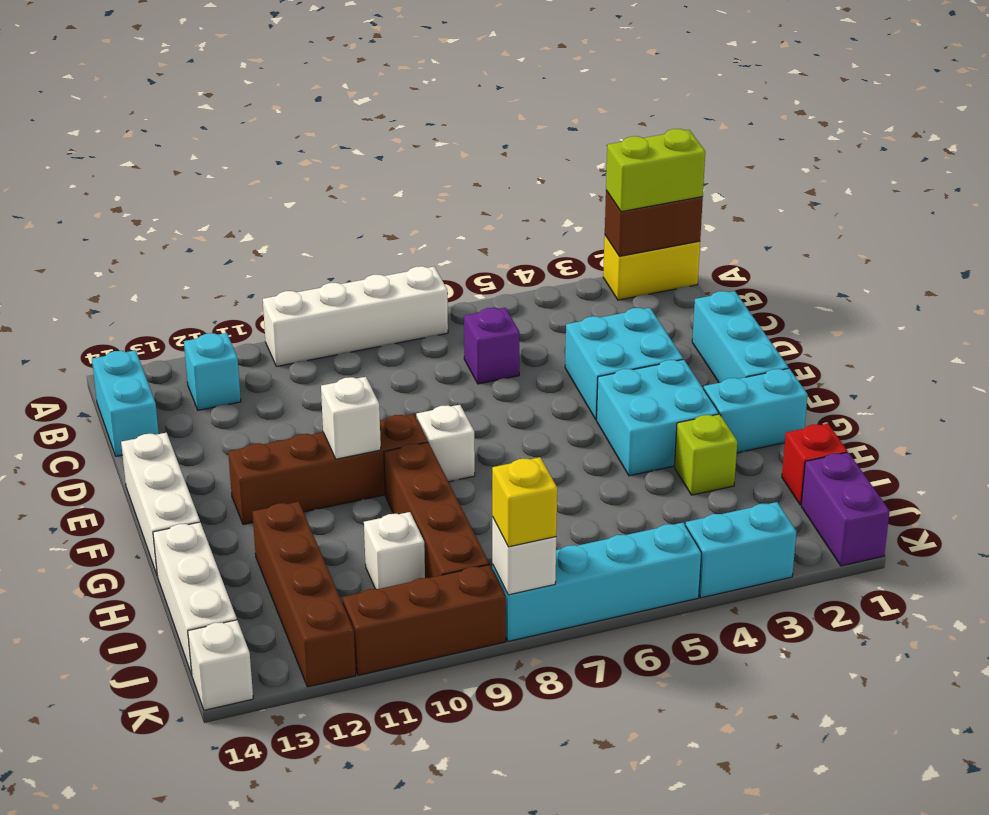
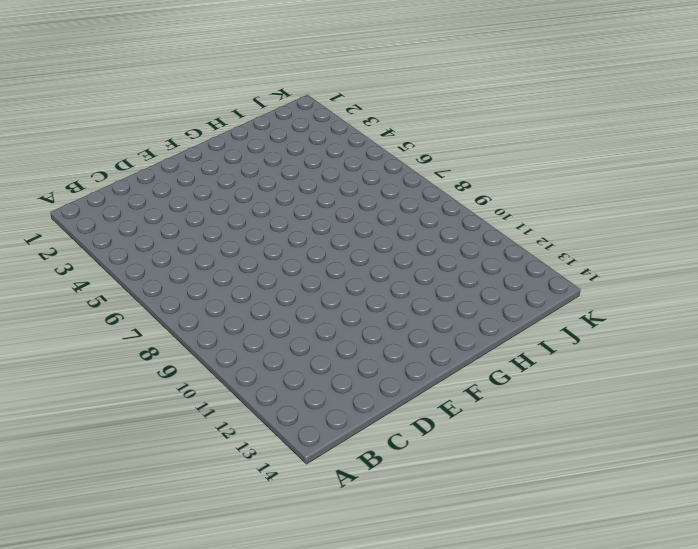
none -> yellow brick A1:A2 level 1
none -> white brick A7:A10 level 1
none -> cyan brick B12 level 1

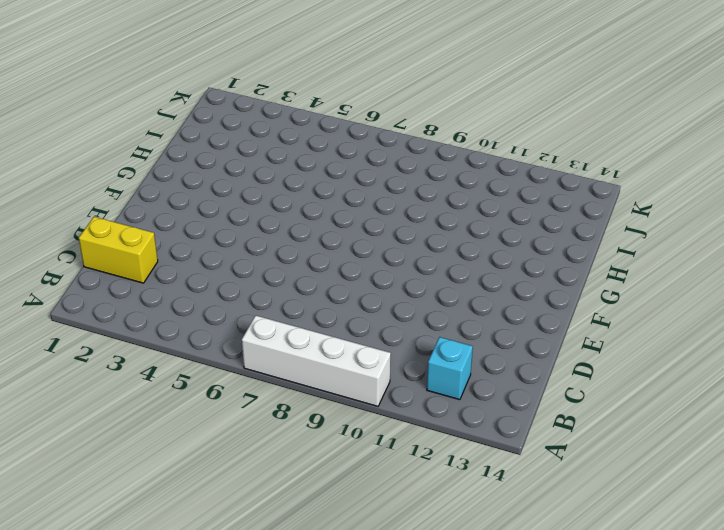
yellow brick C1:C2 level 1 -> yellow brick A1:A2 level 1
none -> cyan brick B14:C14 level 1
none -> purple brick C6 level 1
none -> cyan brick D1:F1 level 1

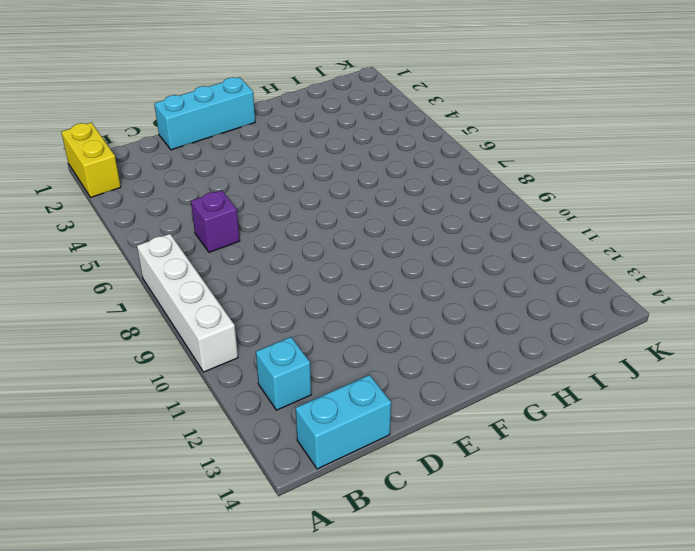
none -> cyan brick D3:E4 level 1
none -> white brick E14:G14 level 1
none -> cyan brick F3:G4 level 1

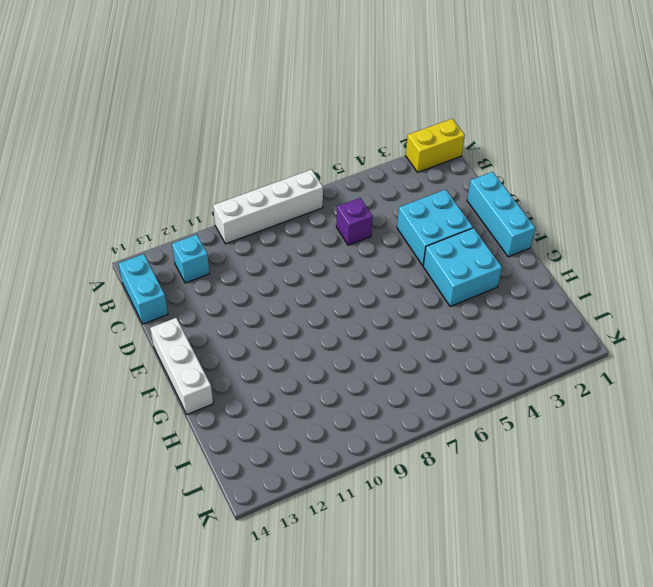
none -> white brick F8 level 1
none -> brown brick F9:F12 level 1
none -> cyan brick G1:G2 level 1

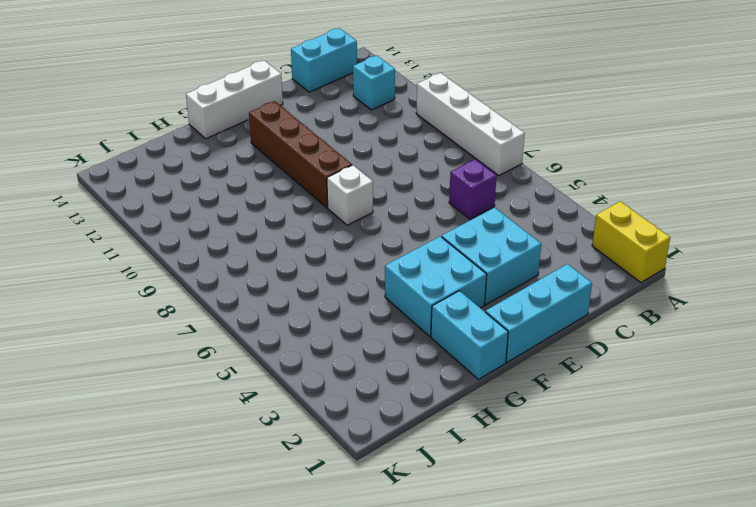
none -> brown brick G9:J9 level 1
none -> lime brick H3 level 1
none -> brown brick H12:K12 level 1

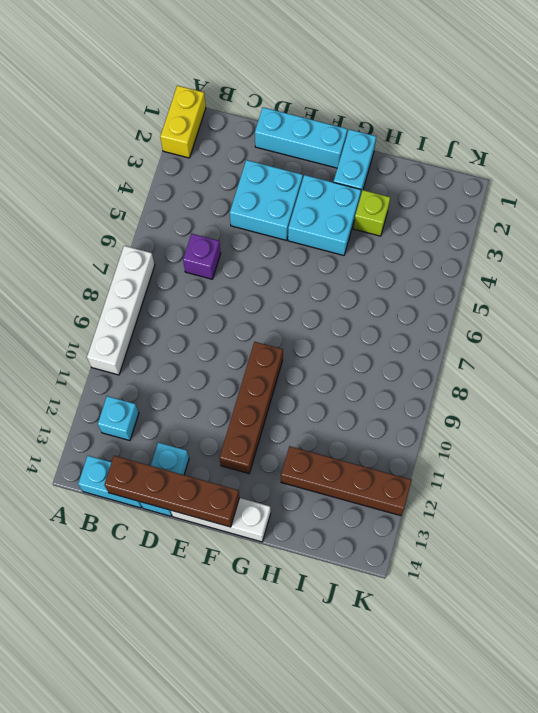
brown brick C14:F14 level 2 -> brown brick G9:J9 level 1
cyan brick D13:D14 level 1 -> cyan brick K3:K4 level 1
none -> white brick F8 level 1
none -> white brick H14:J14 level 1
none -> red brick I1 level 1

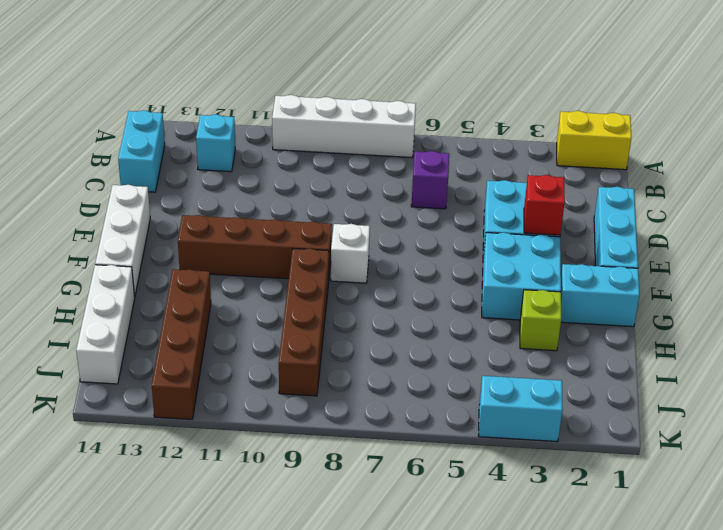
red brick E3 level 2 -> red brick I1 level 1
none -> white brick I10 level 1
none -> purple brick J1:K1 level 1
none -> cyan brick K5:K8 level 1

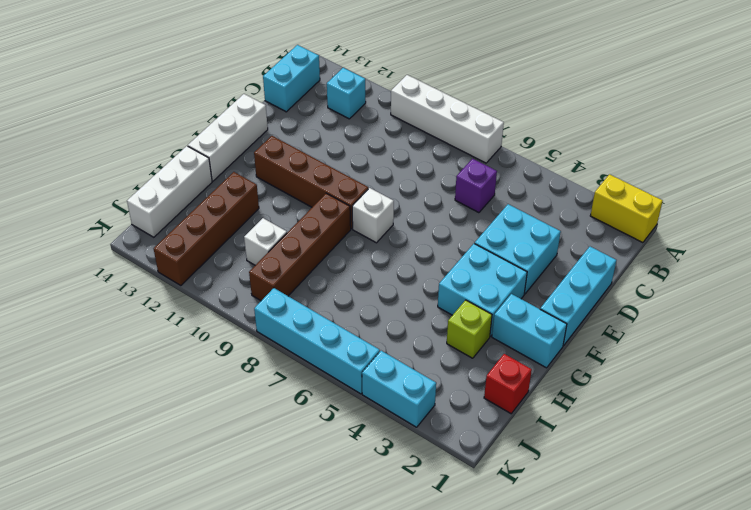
none -> purple brick J1:K1 level 1
none -> brown brick K9:K11 level 1
none -> white brick K14 level 1

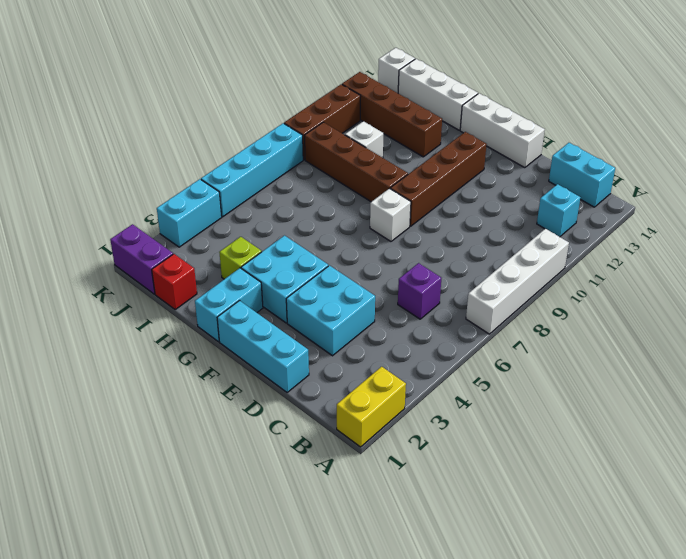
none -> brown brick A1:A2 level 2
none -> white brick F10 level 2
none -> white brick K8 level 2

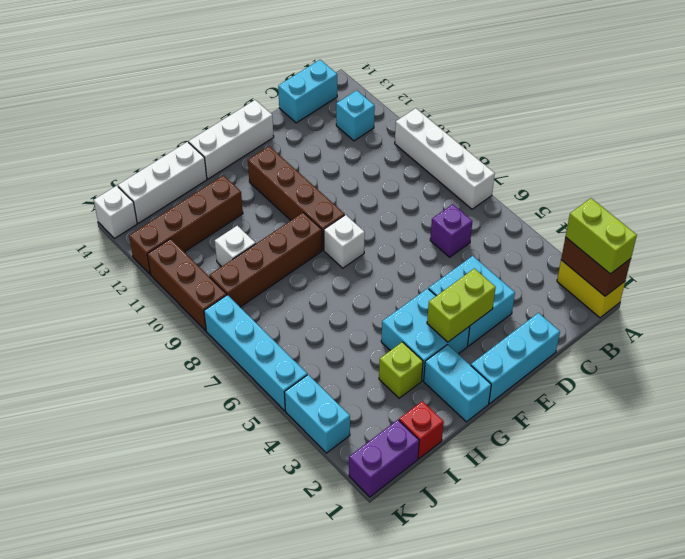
lime brick E3:F3 level 2 -> none
none -> white brick F10 level 2
none -> white brick K8 level 2
none -> yellow brick K8 level 3

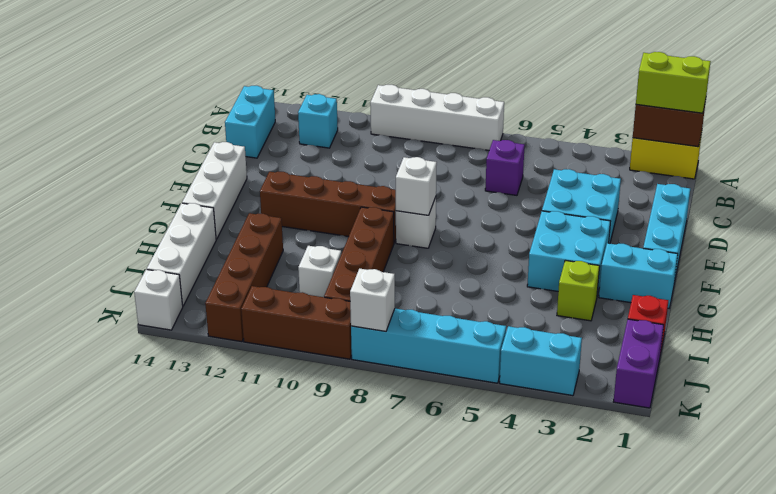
white brick F8 level 2 -> white brick F10 level 2
none -> yellow brick K8 level 3

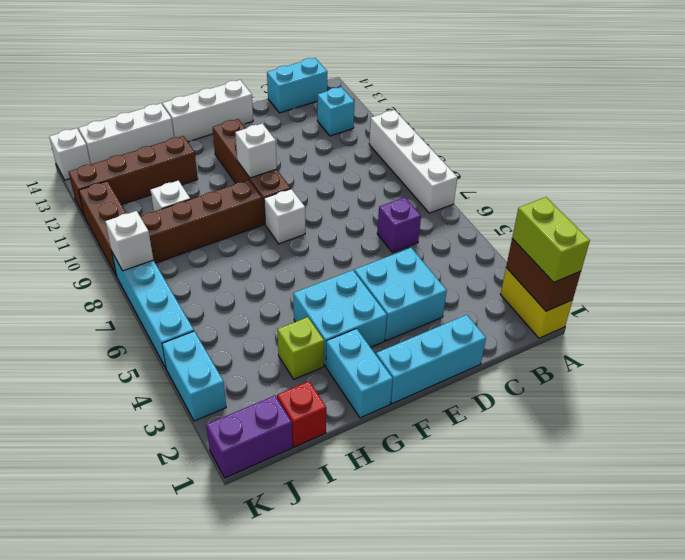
none -> yellow brick K8 level 3

